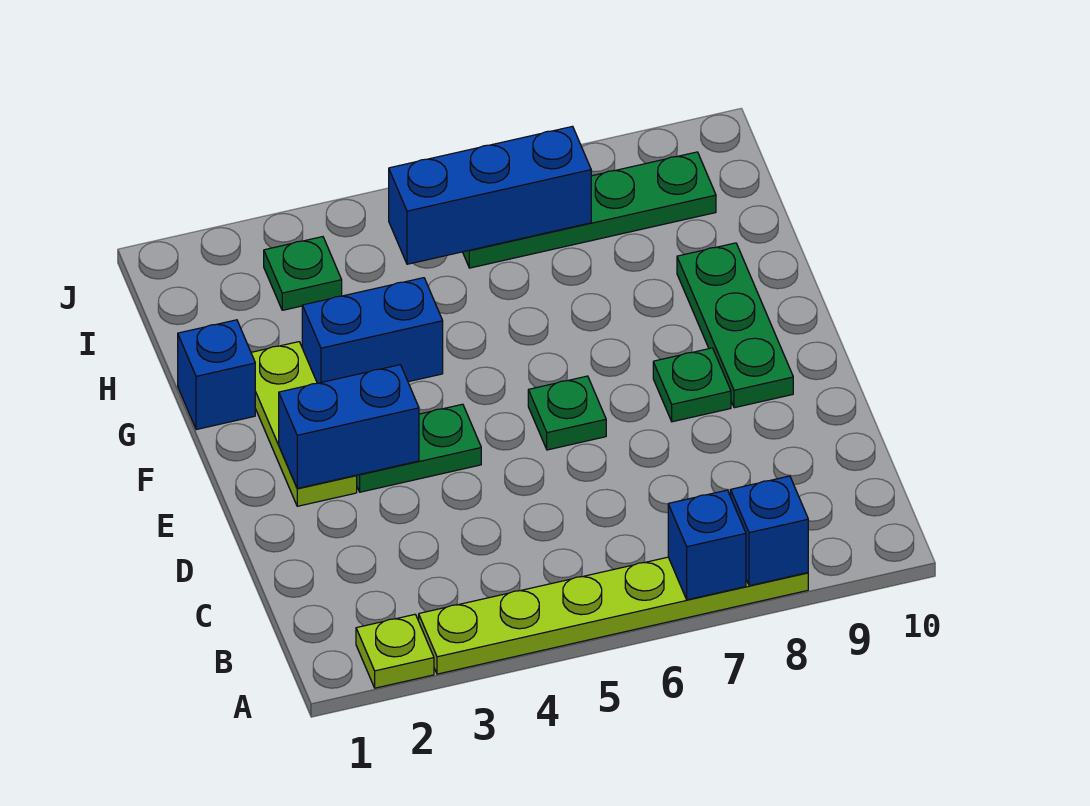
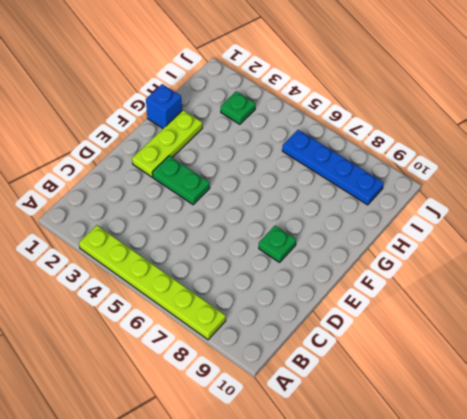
blue plate I6:I9 level 1 -> green plate I6:I9 level 1
none -> lime plate A2 level 1
none -> green plate E6 level 1
none -> green plate E9:G9 level 1

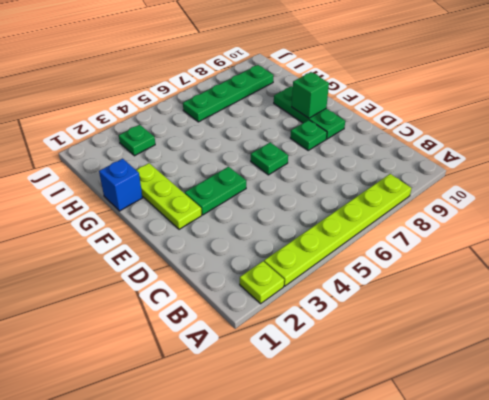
green brick F9 level 2 -> none
none -> blue brick G3:G4 level 1
none -> blue brick A7 level 2
none -> blue brick A8 level 2

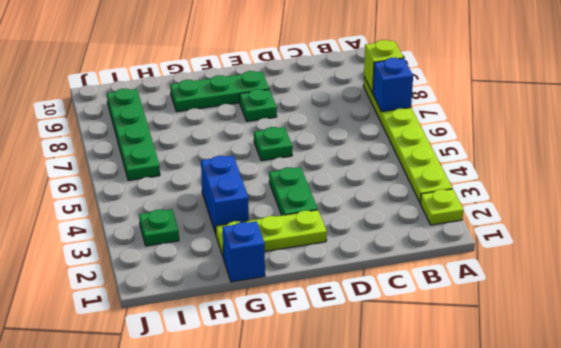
lime brick A8 level 2 -> blue brick A8 level 2
none -> blue brick E2:E3 level 2
none -> blue brick I5:I7 level 2

